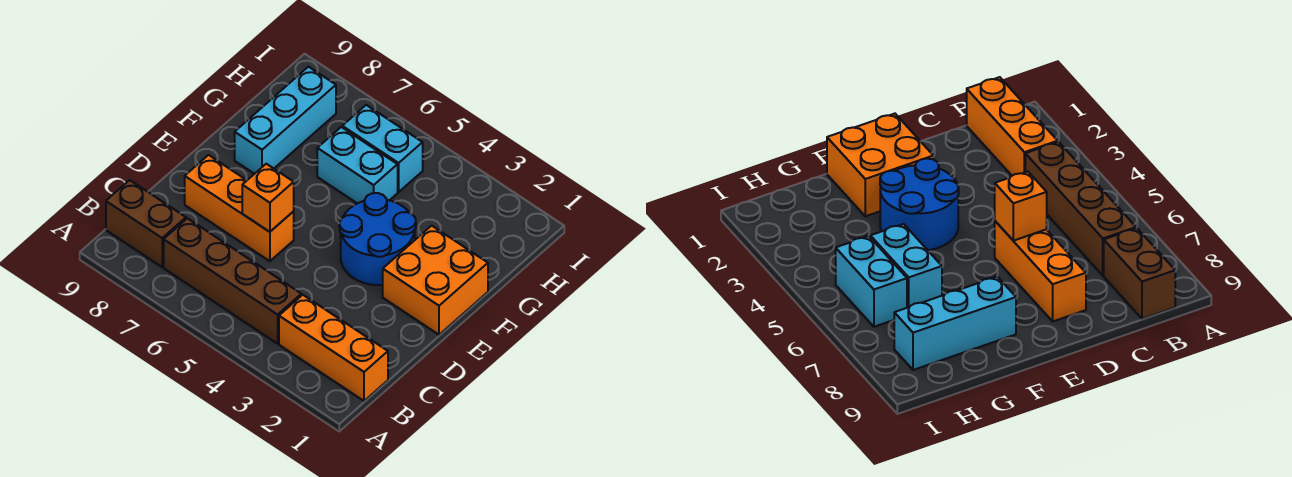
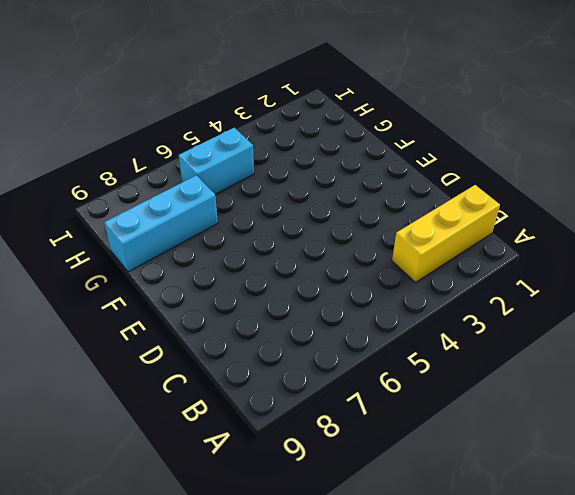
yellow brick B1:B3 level 1 -> orange brick B1:B3 level 1
cyan brick G7:G9 level 1 -> cyan brick F8:H8 level 1
none -> brown brick B4:B7 level 1
none -> brown brick B8:B9 level 1

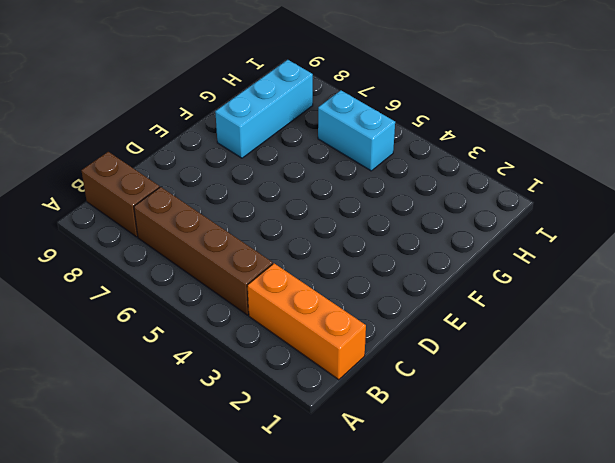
none -> orange brick D6:D8 level 1
none -> orange brick E1:F2 level 1

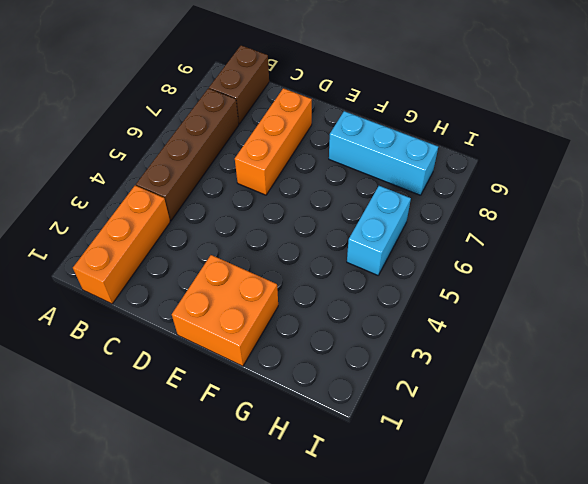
none -> blue round brick E3:F4 level 1
none -> cyan brick G5:G6 level 1

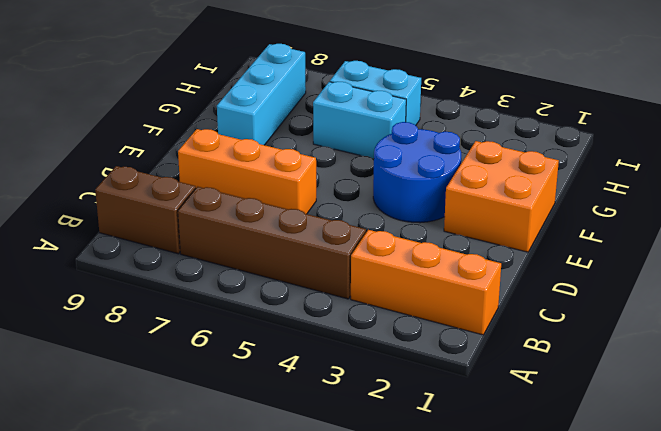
none -> orange brick D6 level 2

